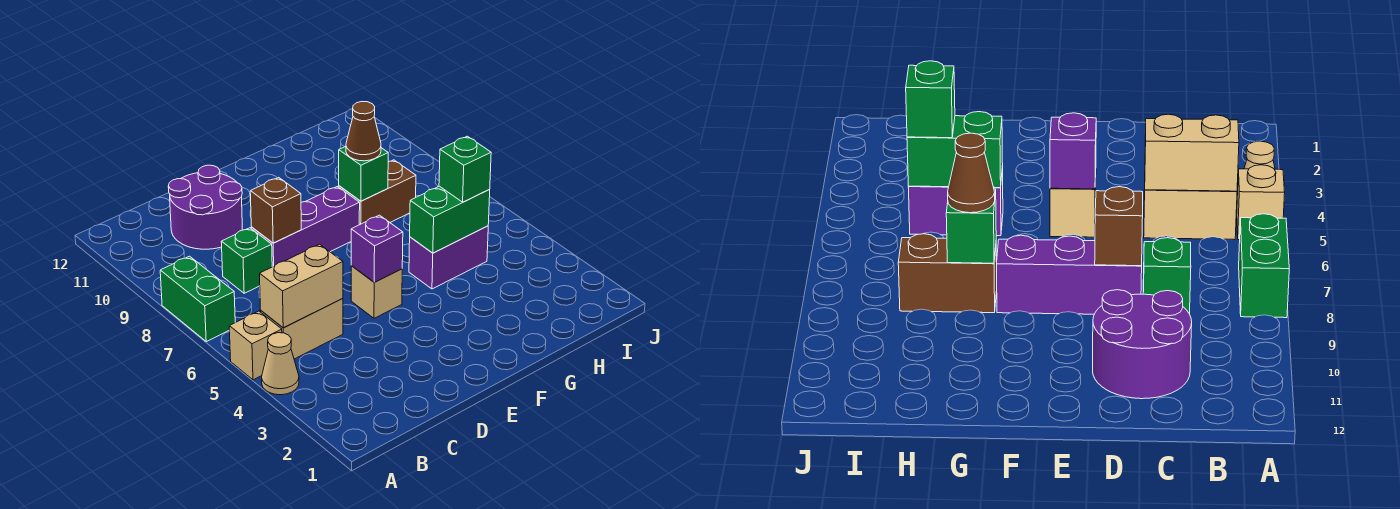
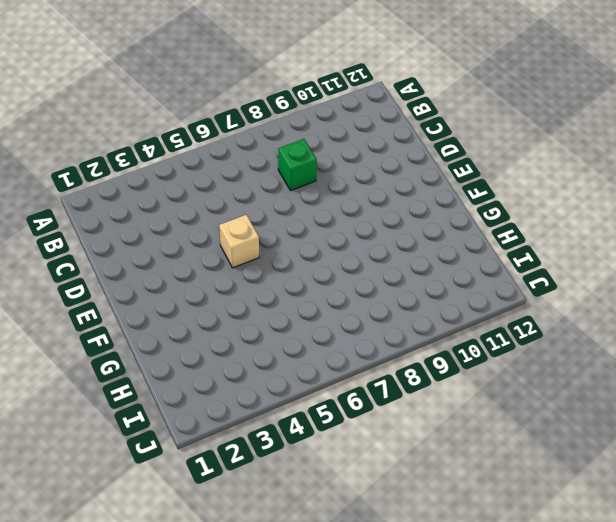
none -> tan cone A4 level 1
none -> tan brick A5 level 1
none -> green brick A7:A8 level 1

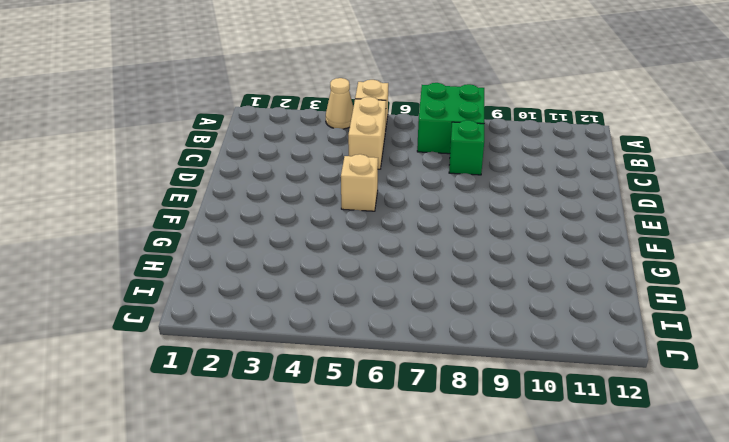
green brick A7:B8 level 1 -> green brick A7:A8 level 1
none -> purple round brick C10:D11 level 1
none -> purple brick D8:F8 level 1
none -> purple brick G5:H5 level 1

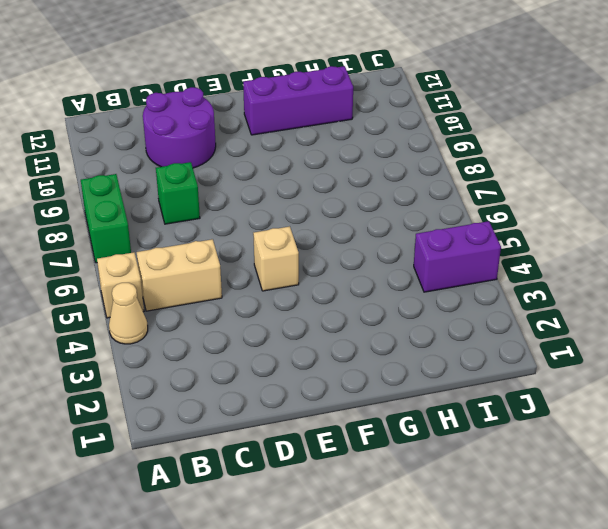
purple brick F11:H11 level 1 -> purple brick D8:F8 level 1
purple brick I4:J4 level 1 -> purple brick G5:H5 level 1
none -> brown brick G8:H8 level 1
none -> tan brick B5:C5 level 2
none -> brown brick D8 level 2

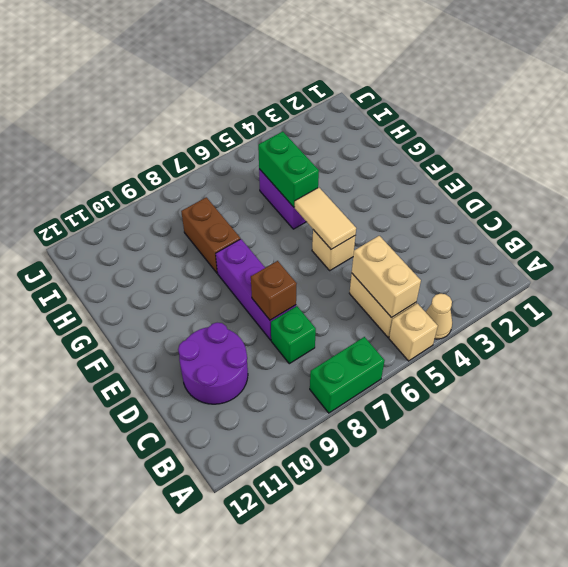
tan tile E5:F5 level 2 -> purple brick E5 level 2
none -> green brick G8 level 2
none -> brown cone G8 level 3
none -> green brick H5 level 3

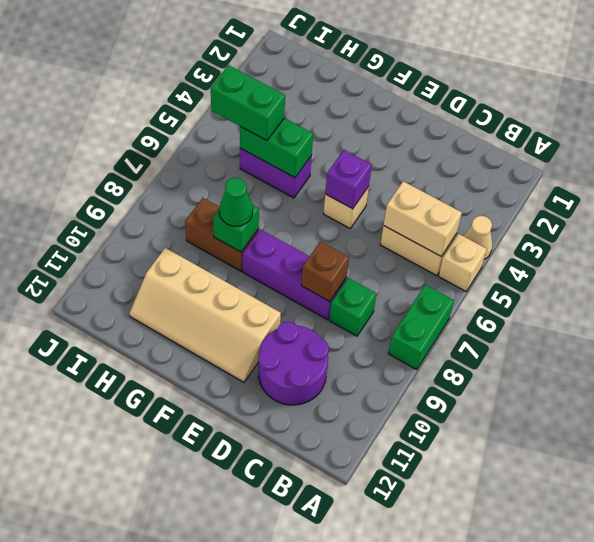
tan slope E10:H11 level 1 top 10 -> none
green cone G8 level 3 -> brown cone G8 level 3
green brick H5:I5 level 3 -> green brick H5 level 3

